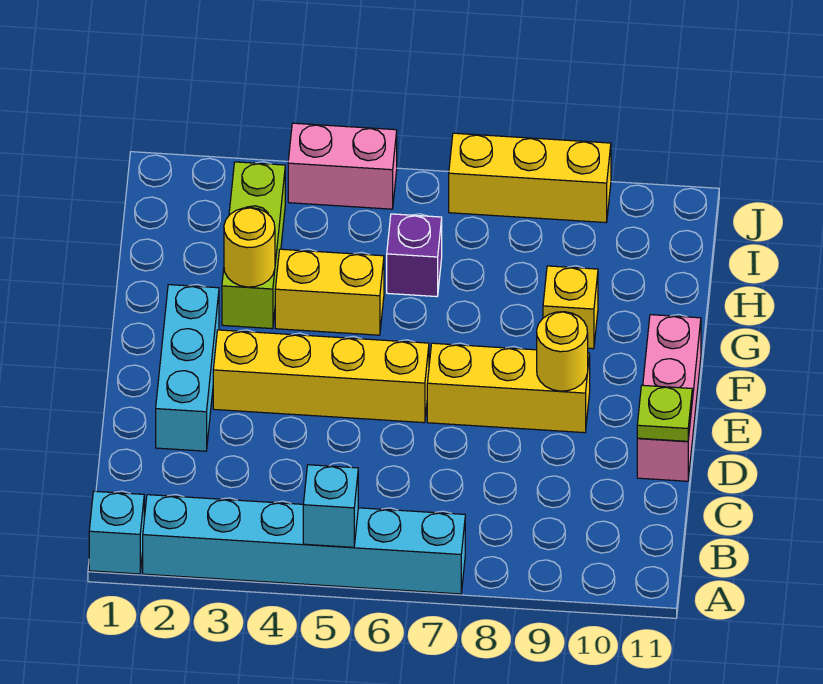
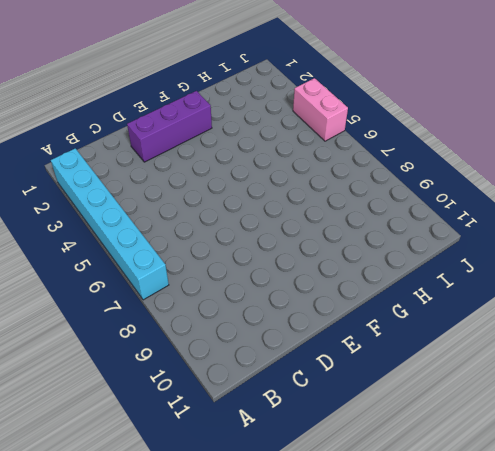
purple brick D2:F2 level 1 -> cyan brick D2:F2 level 1
none -> cyan brick A1 level 1
none -> pink brick D11:F11 level 1
none -> yellow brick E3:E6 level 1

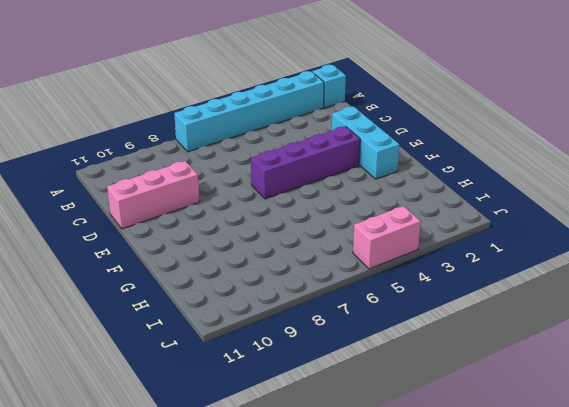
pink brick D9:D11 level 1 -> pink brick D11:F11 level 1
purple brick E3:E6 level 1 -> yellow brick E3:E6 level 1
none -> yellow brick E7:E9 level 1
none -> lime brick G3:I3 level 1
none -> yellow brick G4:G5 level 1

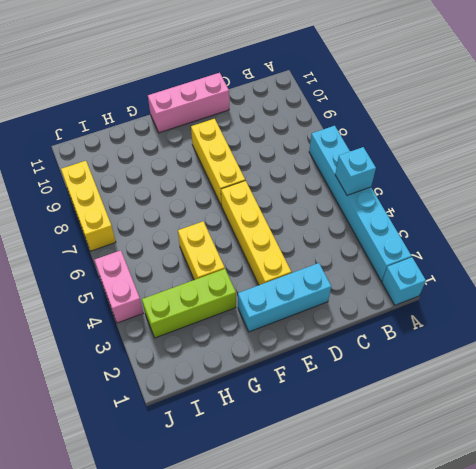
none -> yellow brick G9 level 1
none -> purple brick H6 level 1
none -> lime plate D11 level 2

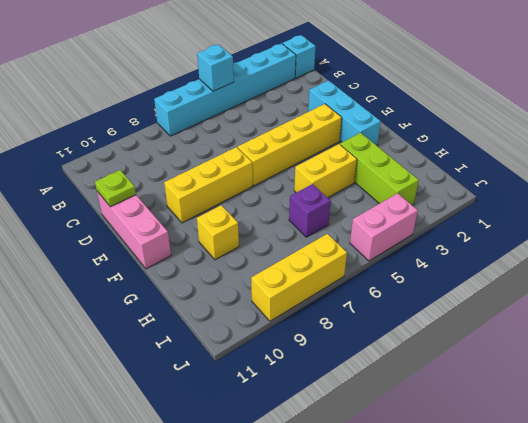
none -> yellow round brick E9 level 2
none -> yellow round brick G3 level 2

